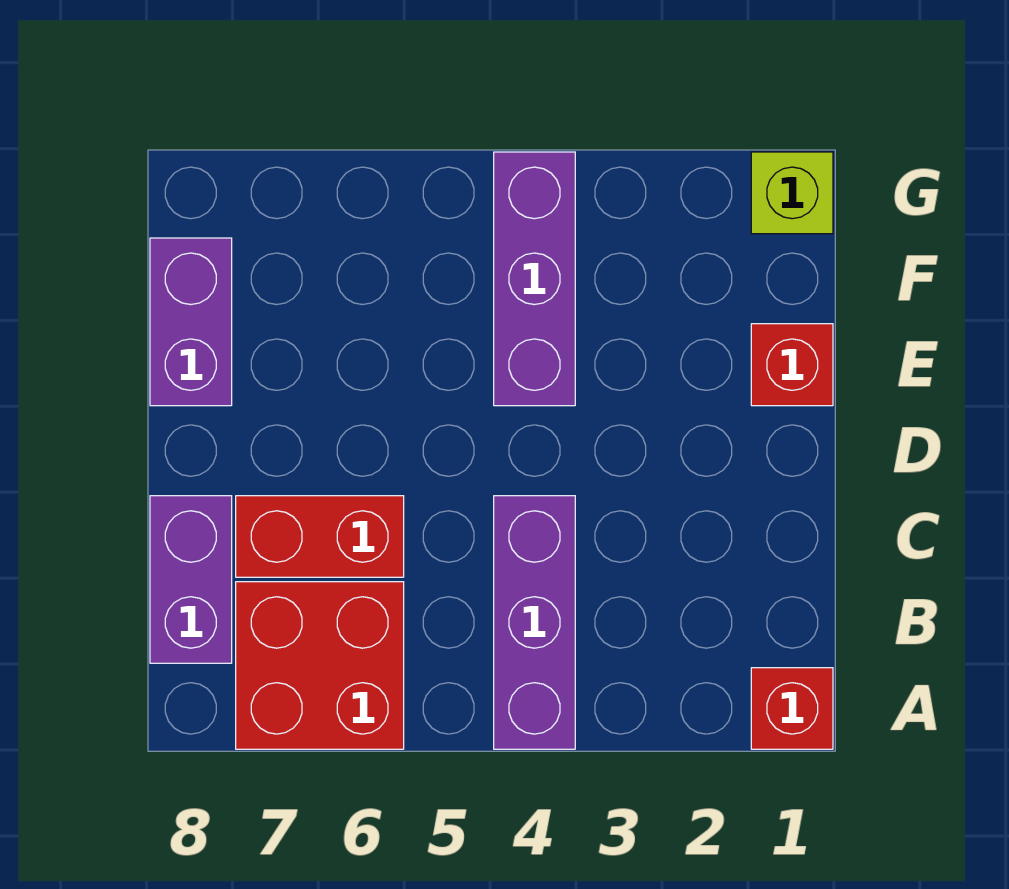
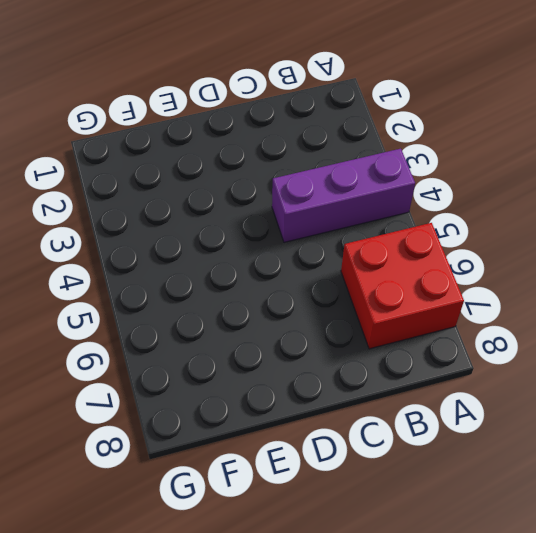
none -> red brick A1 level 1
none -> purple brick B8:C8 level 1

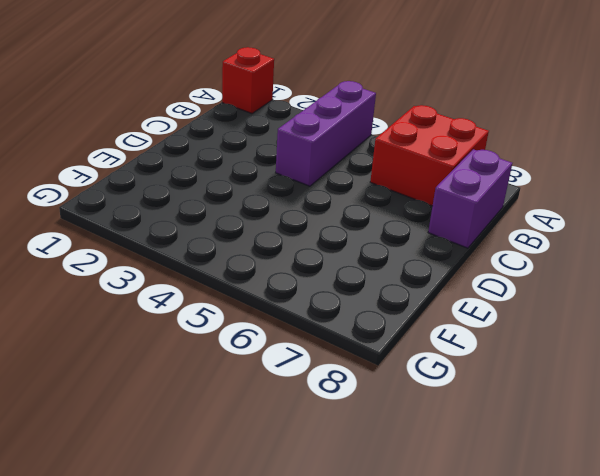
none -> red brick C6:C7 level 1
none -> red brick E1 level 1

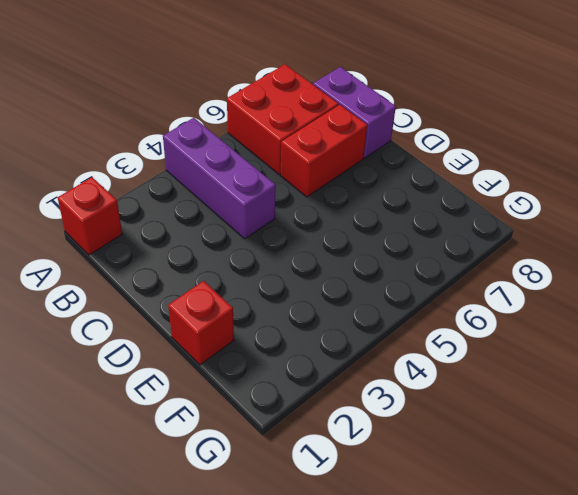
none -> purple brick E4:G4 level 1
none -> purple brick E8:F8 level 1

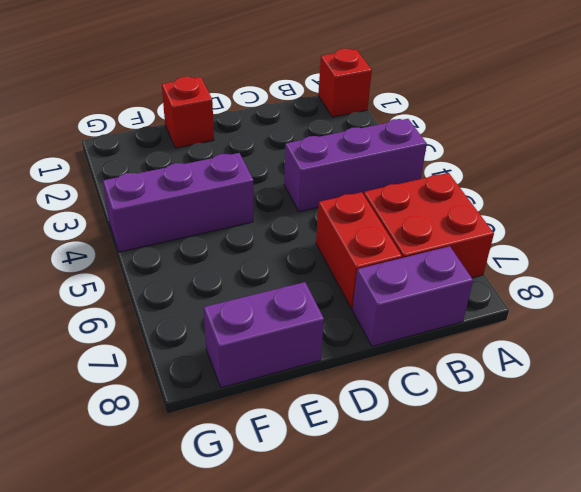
none -> lime brick G1 level 1

